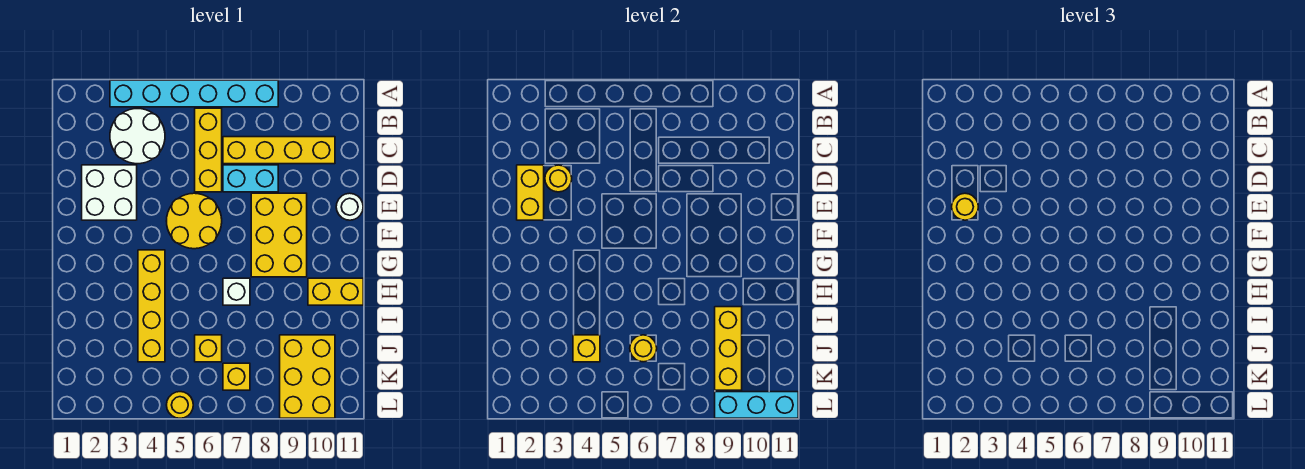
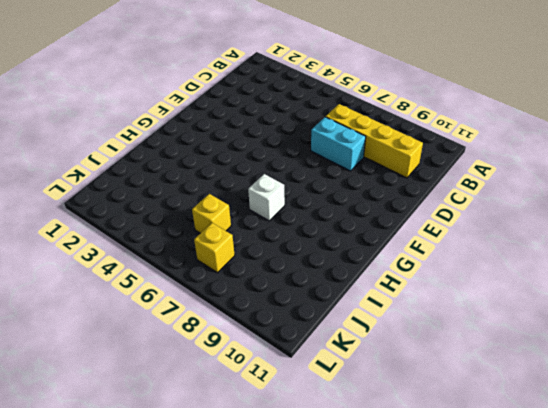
none -> cyan brick A3:A8 level 1
none -> white round brick B3:C4 level 1
none -> yellow brick B6:D6 level 1

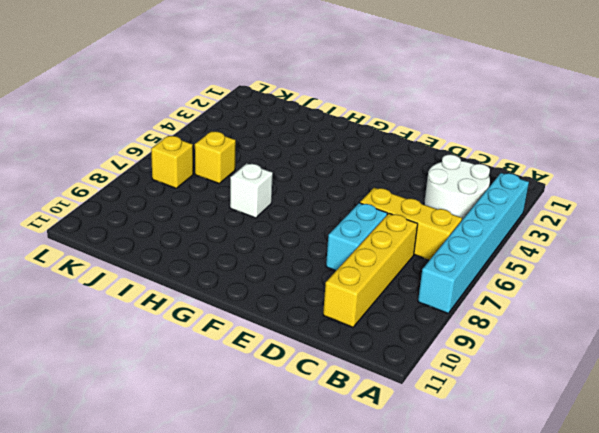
none -> white brick D2:E3 level 1
none -> yellow round brick E5:F6 level 1
none -> yellow brick E8:G9 level 1

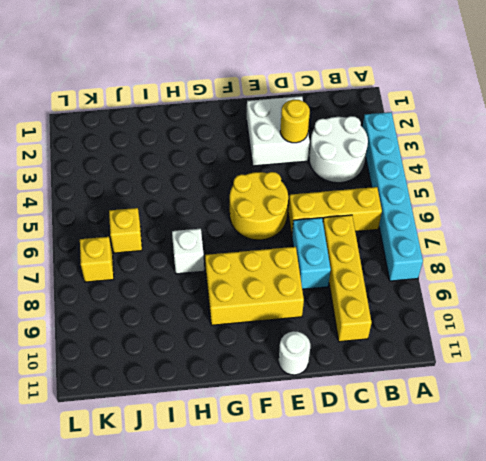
none -> yellow brick G4:J4 level 1
none -> yellow brick H10:H11 level 1
none -> yellow brick J9:L10 level 1

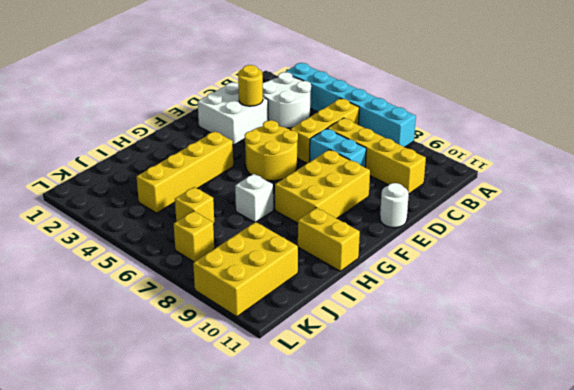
none -> yellow round brick L5 level 1
none -> yellow brick D2:E2 level 2
none -> yellow brick I9:K9 level 2

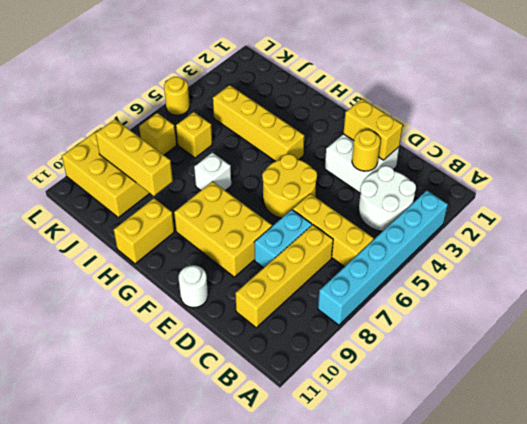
none -> yellow brick J4 level 2
none -> yellow round brick J6 level 2
none -> cyan brick L9:L11 level 2

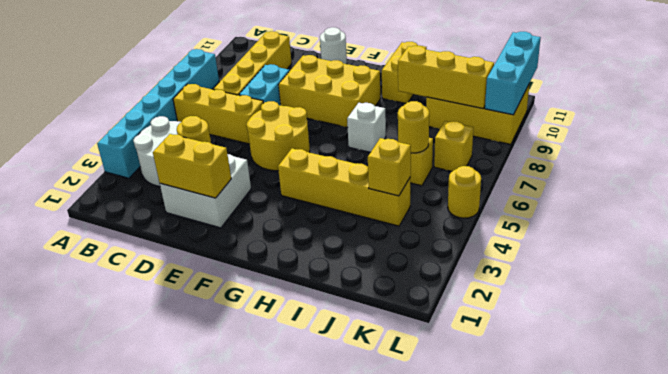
none -> yellow round brick E2 level 3

